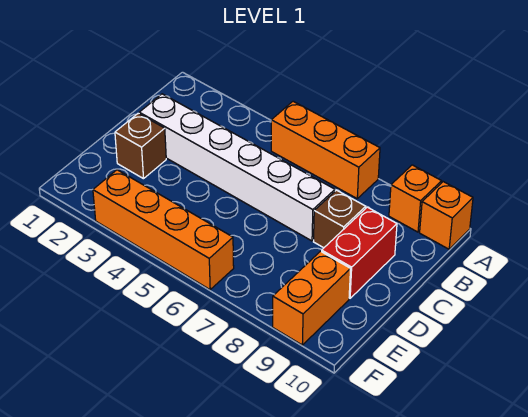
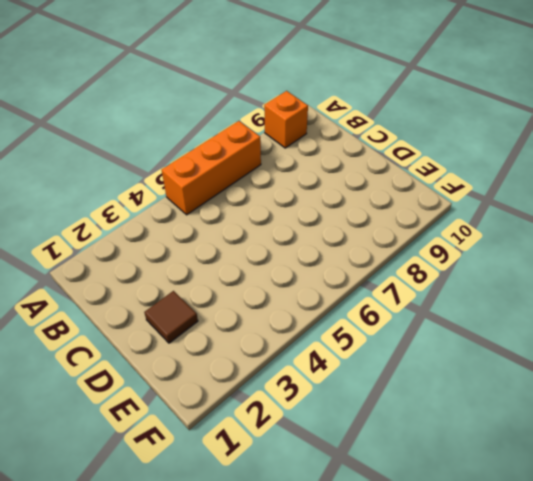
brown tile D2 level 1 -> brown brick D2 level 1
none -> orange brick A10 level 1
none -> white brick C2:C7 level 1

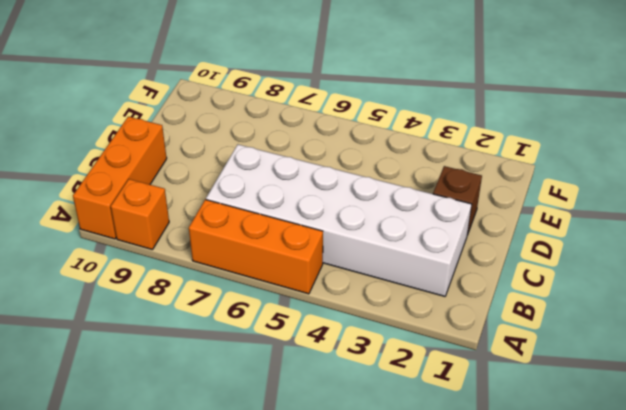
orange brick A10:C10 level 1 -> orange brick A10 level 1
white brick B2:C7 level 1 -> white brick C2:C7 level 1
none -> brown brick C8 level 1
none -> red brick C9:D9 level 1

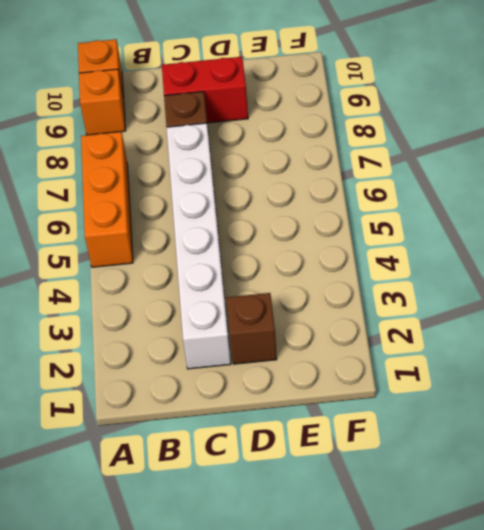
none -> orange brick E9:F9 level 1
none -> orange brick F3:F6 level 1

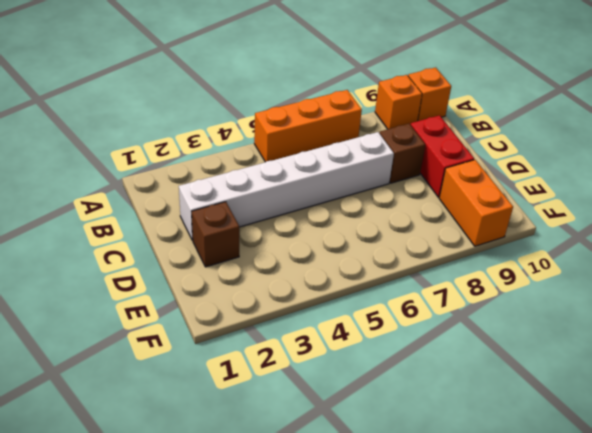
none -> orange brick F3:F6 level 1

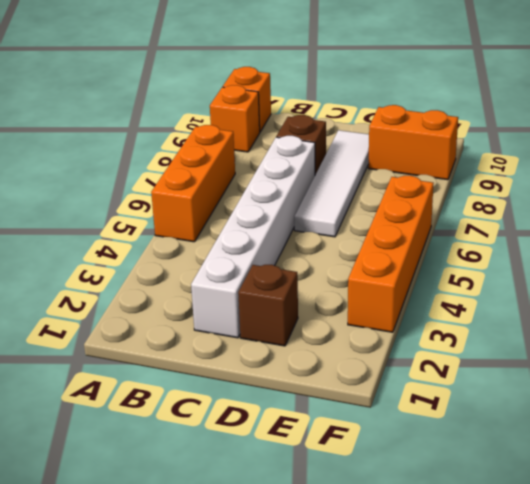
white tile D6:D9 level 1 -> red brick C9:D9 level 1

